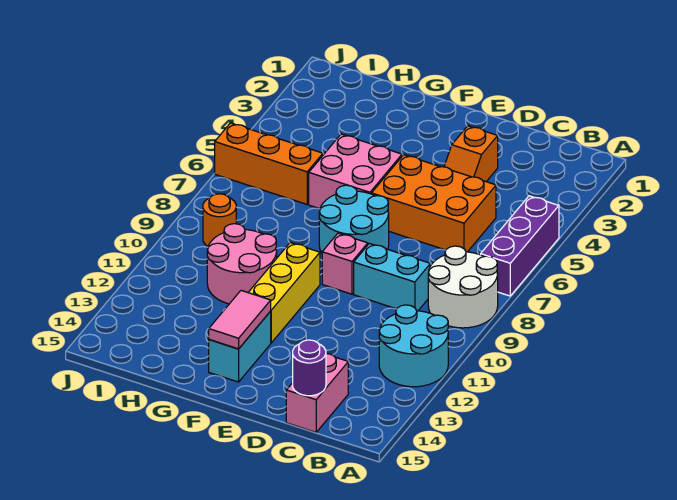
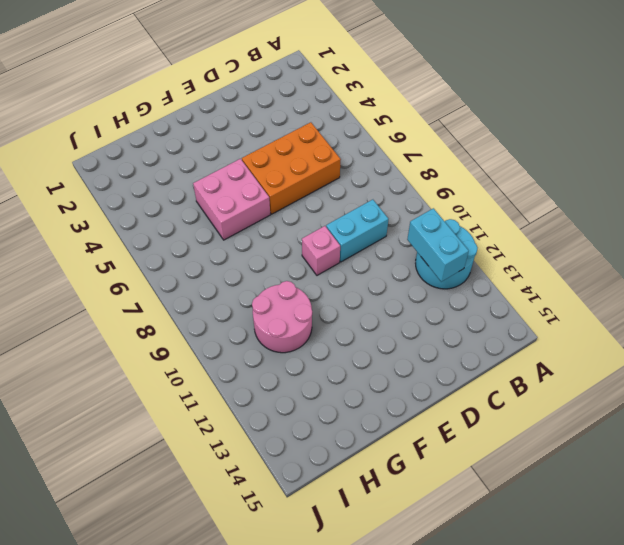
cyan brick B11:B12 level 2 -> cyan brick F13:F14 level 1
none -> purple brick A5:A7 level 1
none -> white round brick A8:B9 level 1
none -> pink brick C14:C15 level 1

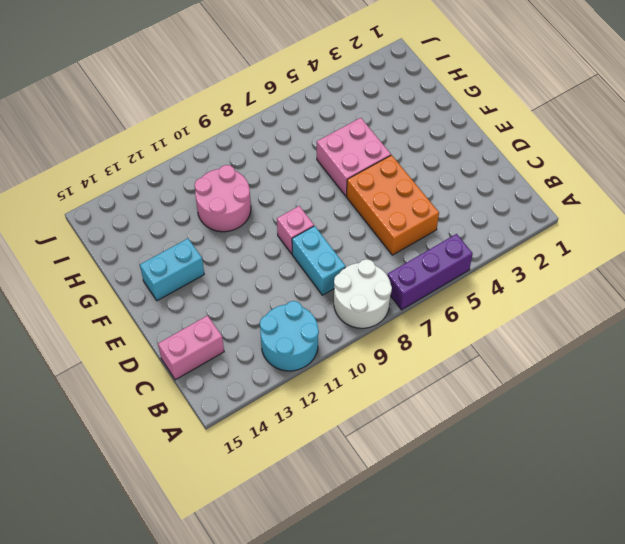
none -> orange slope D3:D4 level 1 top 3
none -> cyan round brick E7:F8 level 1
none -> yellow brick F10:F12 level 1

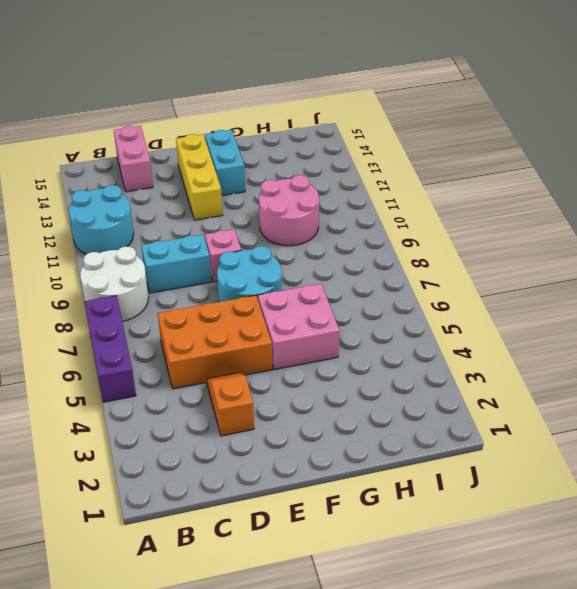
yellow brick E12:E14 level 1 -> yellow brick F10:F12 level 1
none -> orange brick H6:J6 level 1
none -> orange round brick I9 level 1
none -> purple round brick C15 level 2

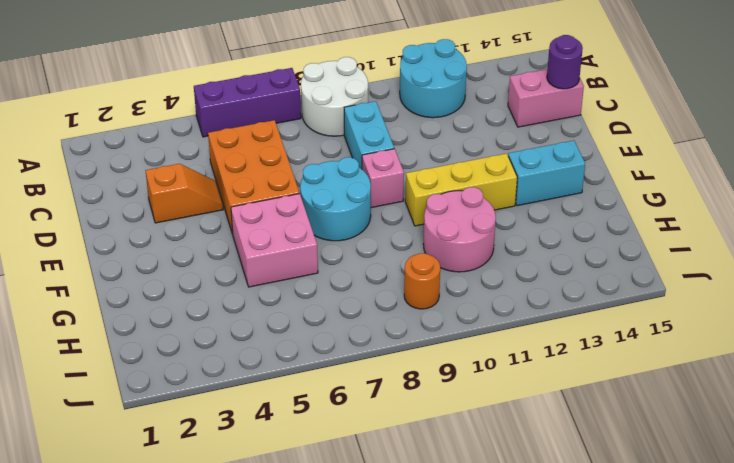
none -> orange brick H6:J6 level 1
none -> pink tile F13:F14 level 2

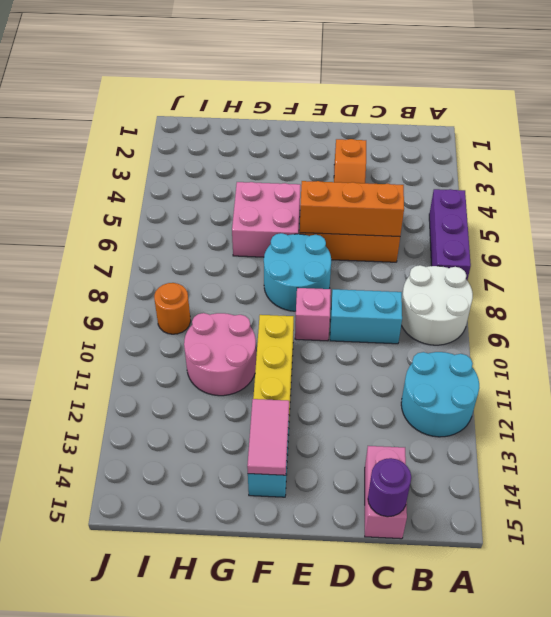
orange brick C6:E6 level 2 -> orange brick H6:J6 level 1

